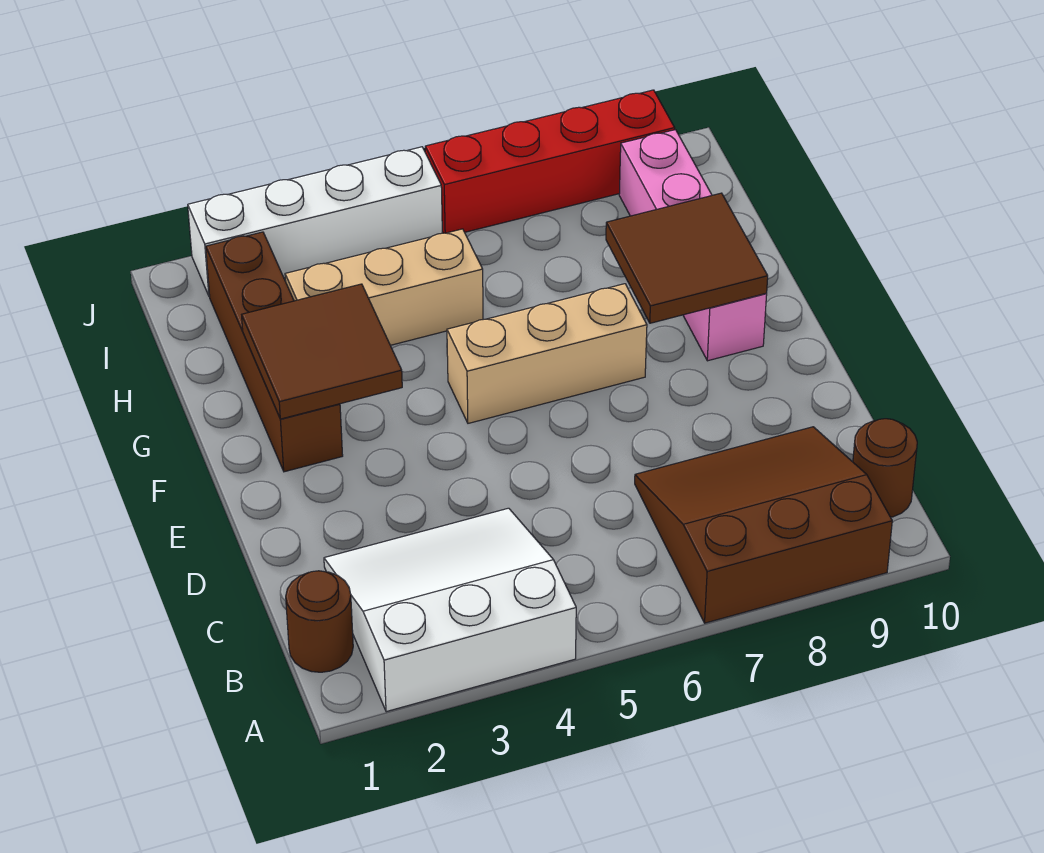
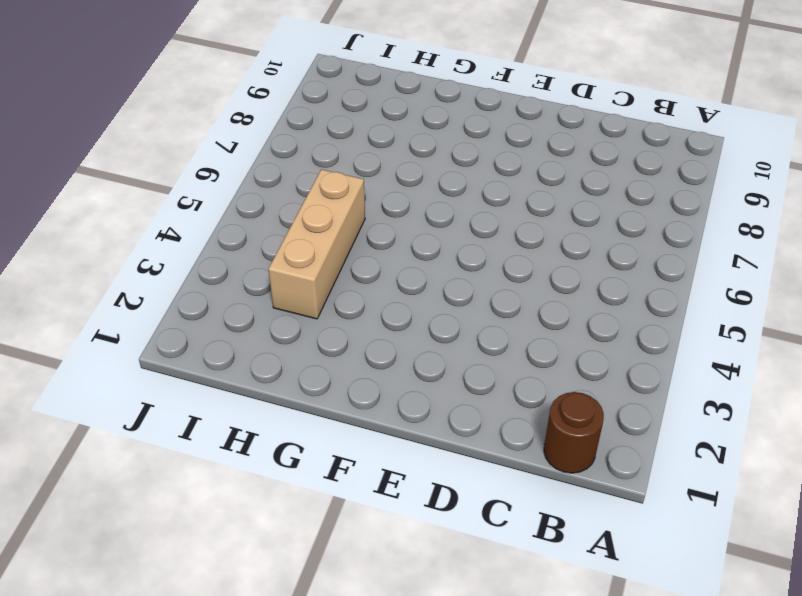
none -> white slope A2:C4 level 1 top A
none -> brown slope A7:C9 level 1 top A
none -> brown round brick B10 level 1

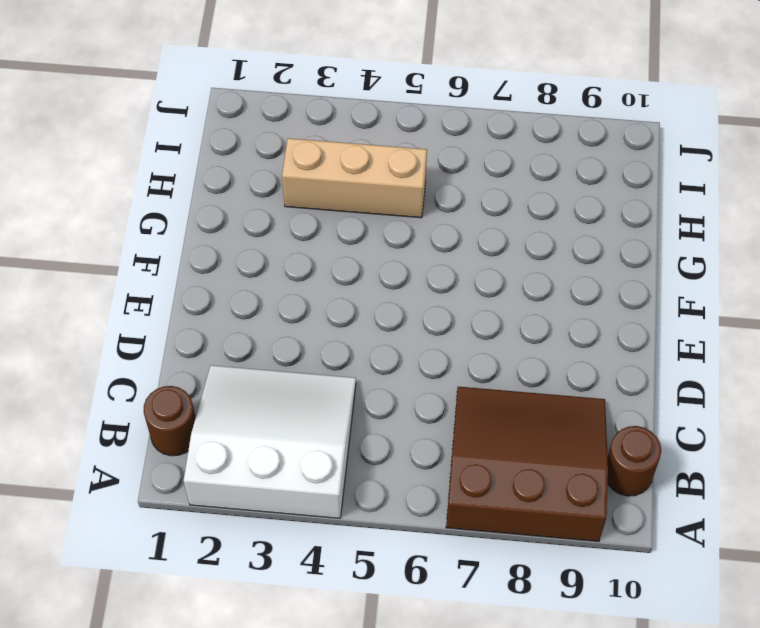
none -> brown brick F2:I2 level 1
none -> tan brick F5:F7 level 1
none -> pink brick F9:I9 level 1

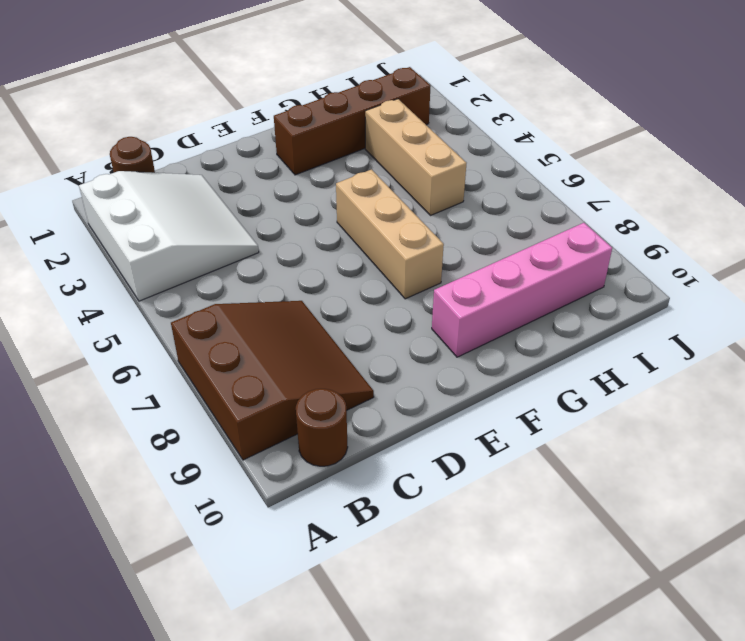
none -> white brick J2:J5 level 1
none -> red brick J6:J9 level 1
none -> brown tile F2:G3 level 2

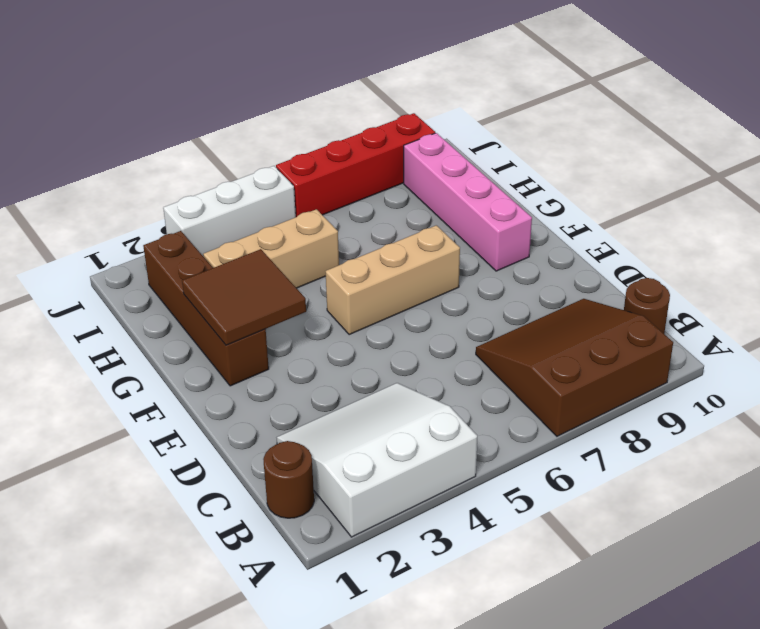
white brick J3:J5 level 1 -> white brick J2:J5 level 1
none -> brown tile F8:G9 level 2

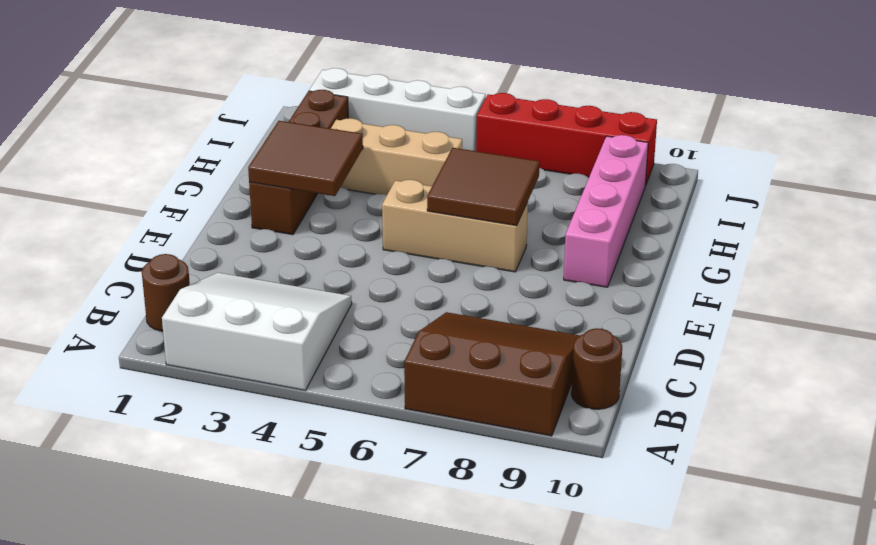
brown tile F6:G7 level 2 -> brown tile F8:G9 level 2

